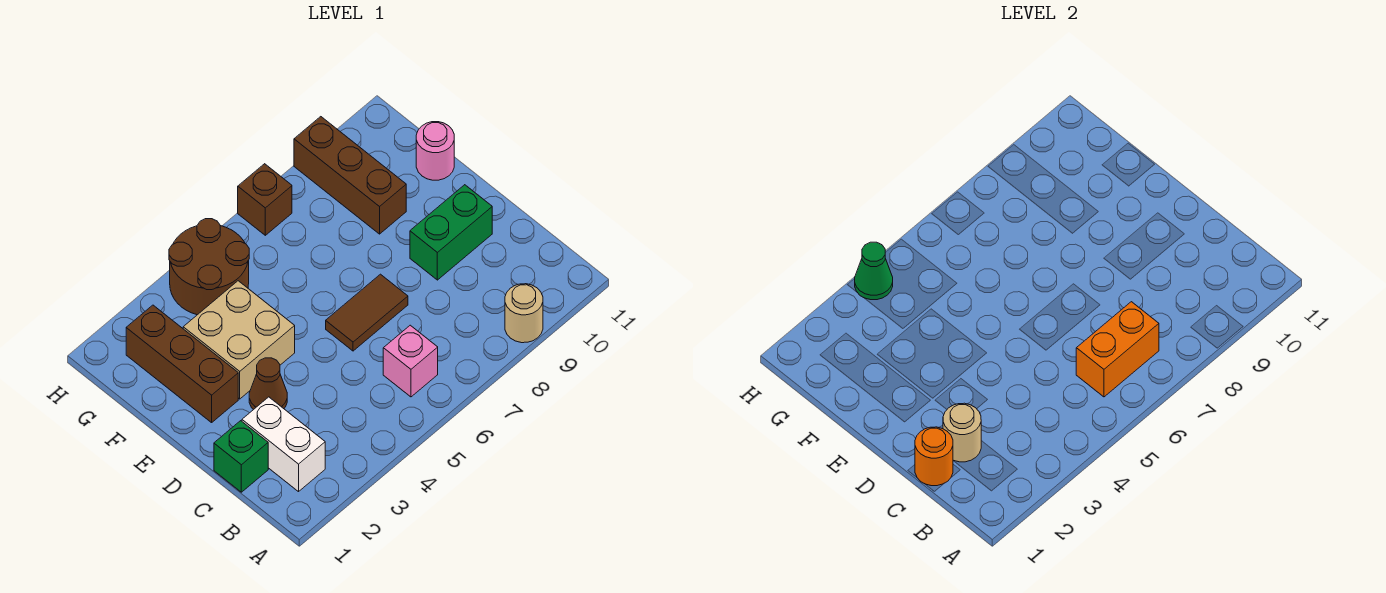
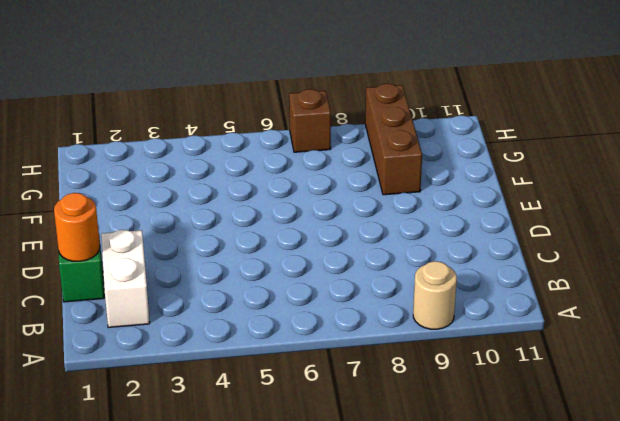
none -> pink brick B6 level 1
none -> brown cone D3 level 1
none -> brown tile D6:D7 level 1

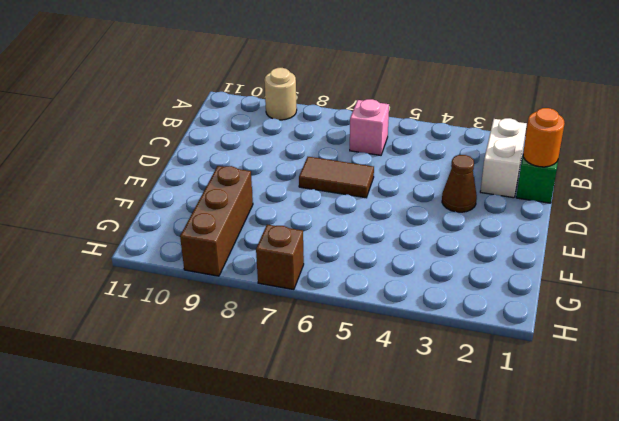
none -> green brick D9:D10 level 1
none -> brown brick E2:G2 level 1
none -> tan brick E3:F4 level 1

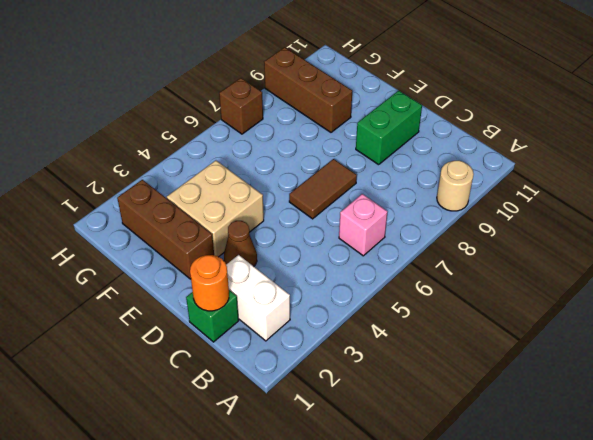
none -> pink round brick F11 level 1
none -> brown round brick G4:H5 level 1
none -> orange brick B6:B7 level 2

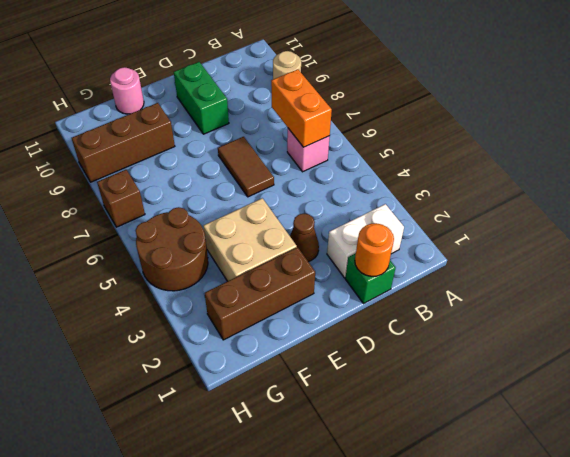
none -> tan round brick C2 level 2
none -> green cone H4 level 2

